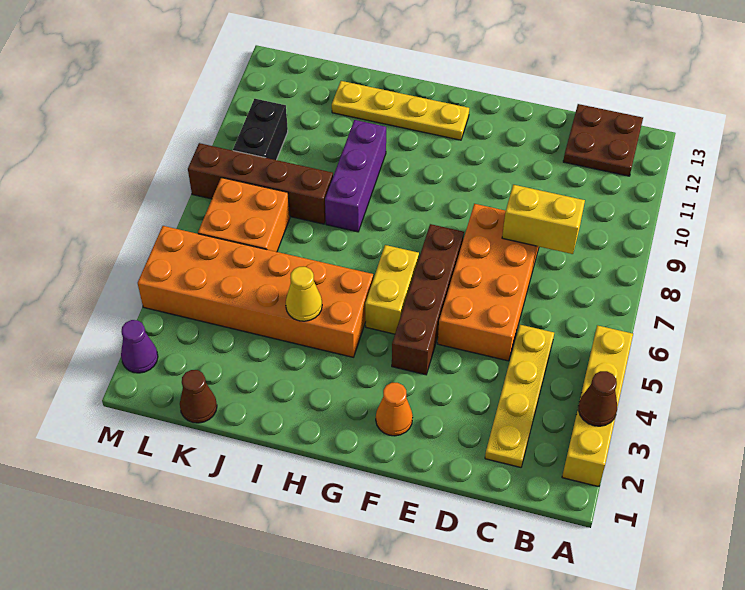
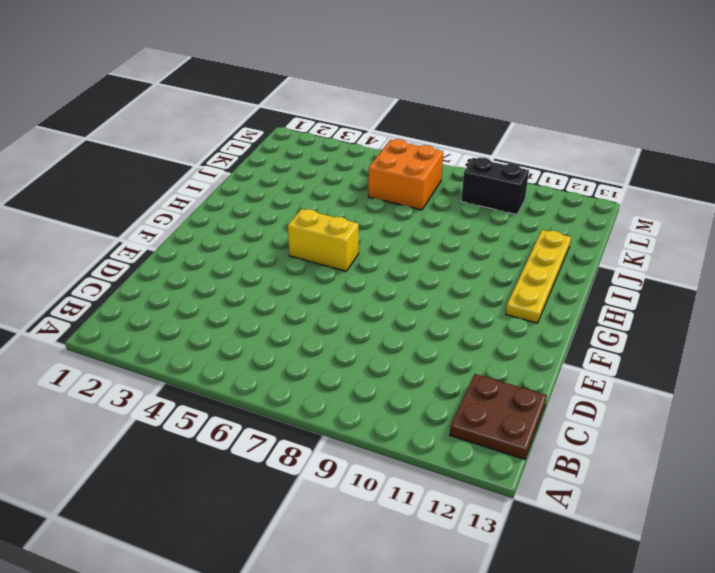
none -> yellow brick A2:A5 level 1
none -> yellow plate C2:C5 level 1
none -> orange brick D5:E8 level 1

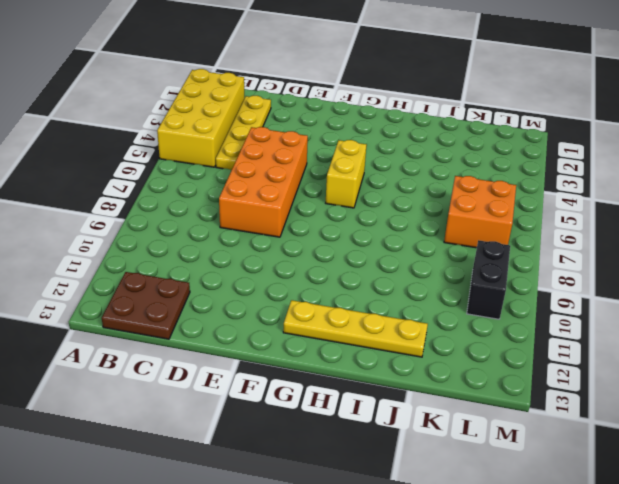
yellow brick A2:B5 level 1 -> yellow brick A2:A5 level 1
none -> orange cone F2 level 1
none -> brown brick F4:F7 level 1
none -> orange brick H4:M5 level 1

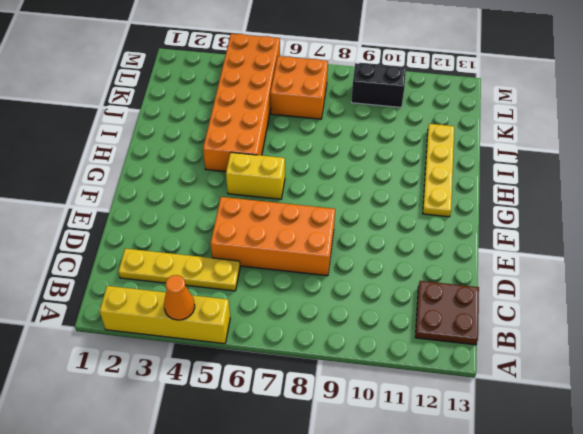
orange cone A4 level 2 -> orange cone F2 level 1
none -> brown brick F4:F7 level 1
none -> purple brick I8:I10 level 1
none -> brown brick J8:M8 level 1

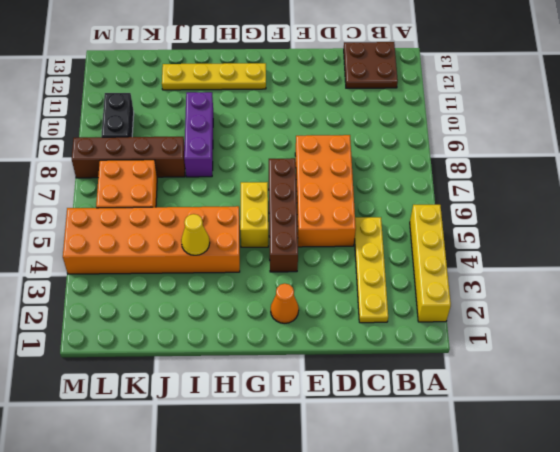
none -> brown cone K1 level 1
none -> purple cone M2 level 1
none -> brown cone A3 level 2

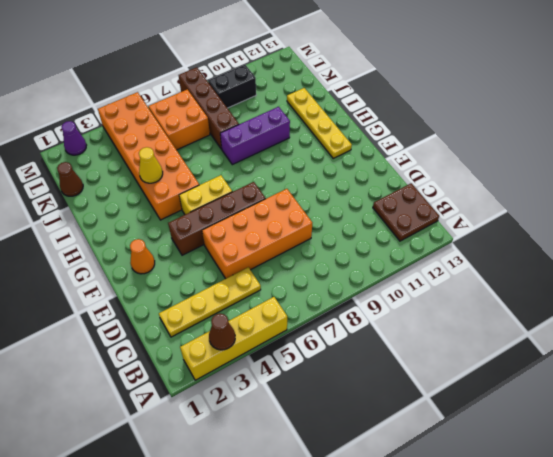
none -> yellow brick C8:D8 level 2

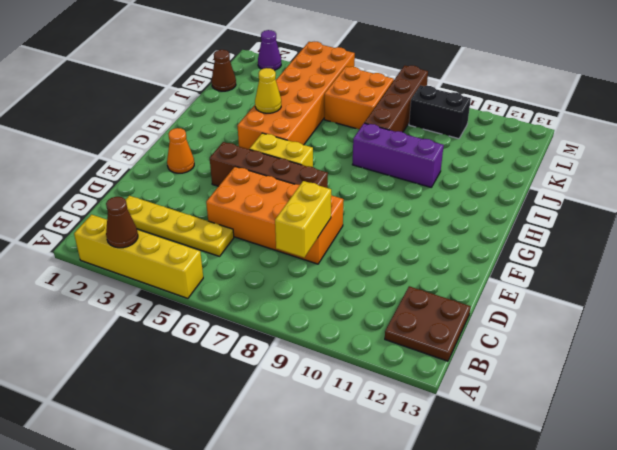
none -> yellow plate G12:J12 level 1

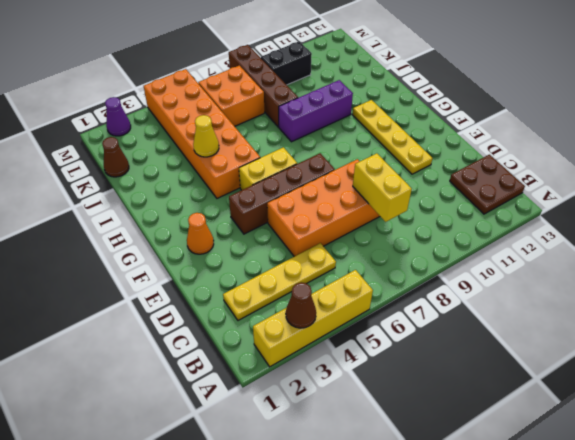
yellow plate E11:H11 level 1 -> yellow plate G12:J12 level 1

